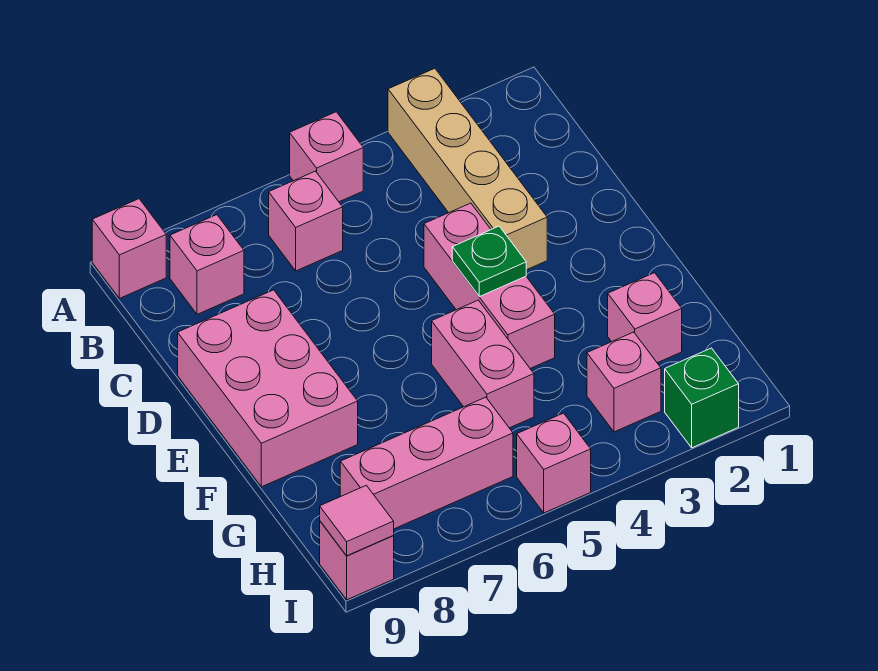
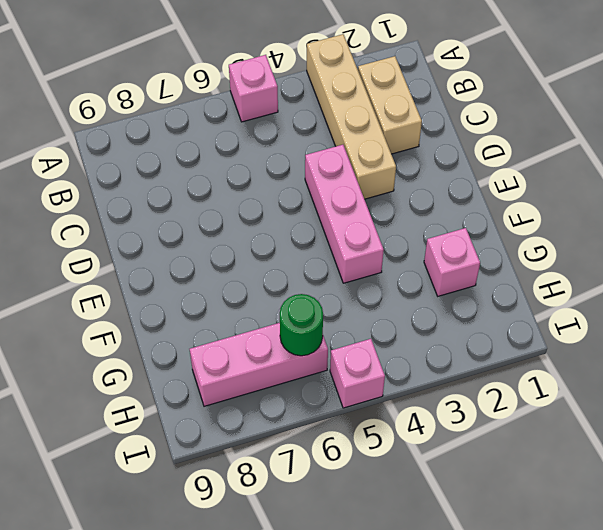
tan brick B2:C2 level 1 -> none
green round brick H6 level 2 -> none
none -> pink brick A9 level 1
none -> pink brick B6 level 1
none -> pink brick B8 level 1

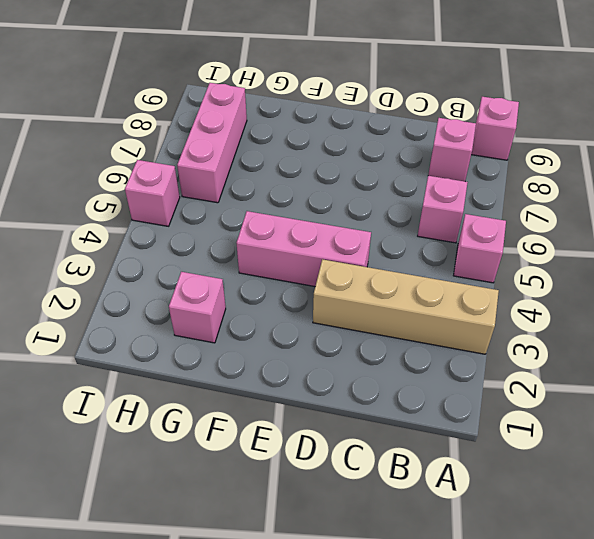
none -> pink brick D8:F9 level 1
none -> pink brick F5:G5 level 1
none -> pink brick H3 level 1

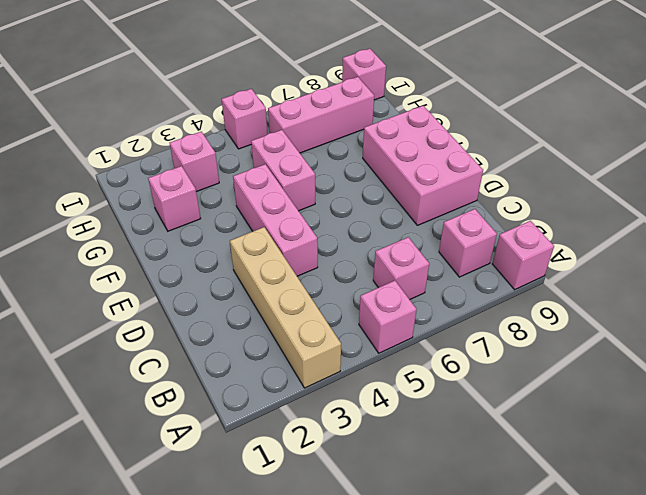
none -> green brick I2 level 1
none -> green plate E4 level 2
none -> pink tile I9 level 2

